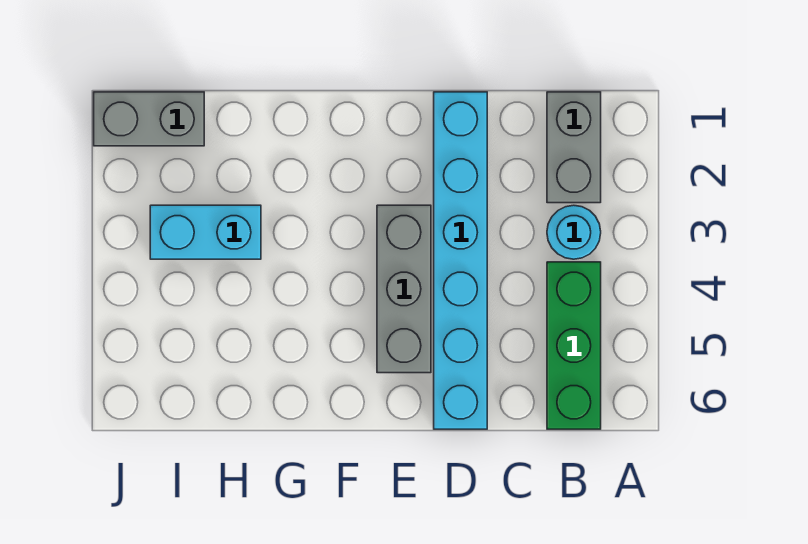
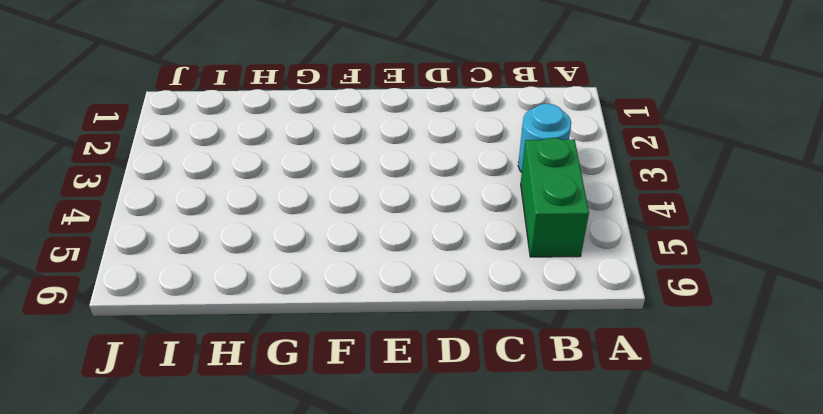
green brick B4:B5 level 1 -> green brick B4:B6 level 1
none -> grey brick B1:B2 level 1
none -> cyan brick D1:D6 level 1

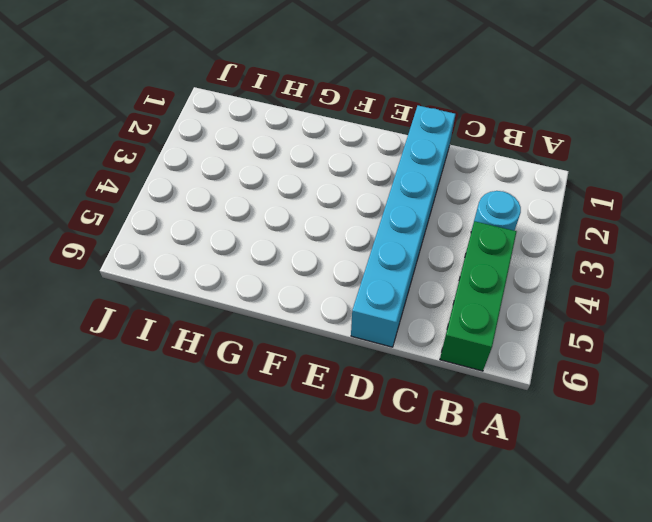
none -> grey brick B1:B2 level 1
none -> grey brick E3:E5 level 1

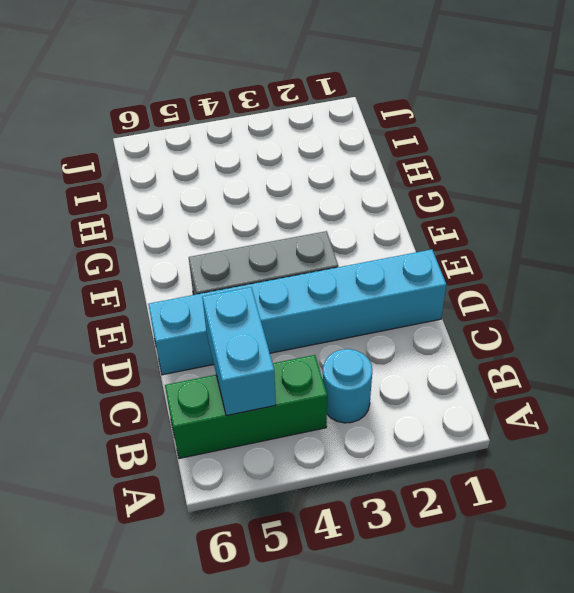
cyan brick B5:C5 level 2 -> cyan brick H3:I3 level 1
none -> grey brick B1:B2 level 1
none -> grey brick I1:J1 level 1

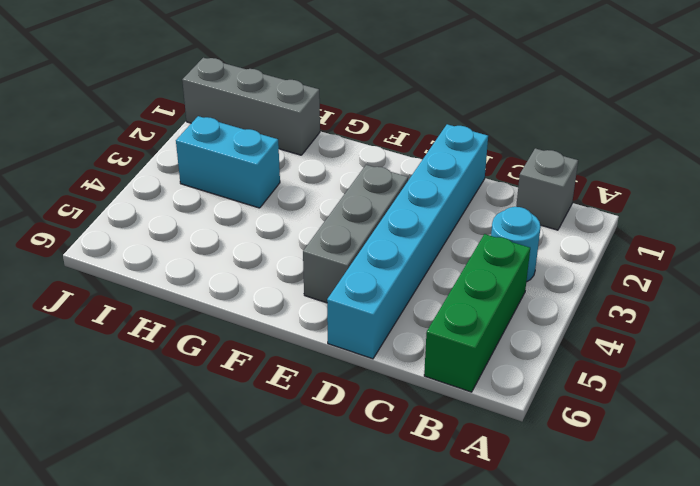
grey brick B1 level 1 -> grey brick B1:B2 level 1
grey brick H1:J1 level 1 -> grey brick I1:J1 level 1

